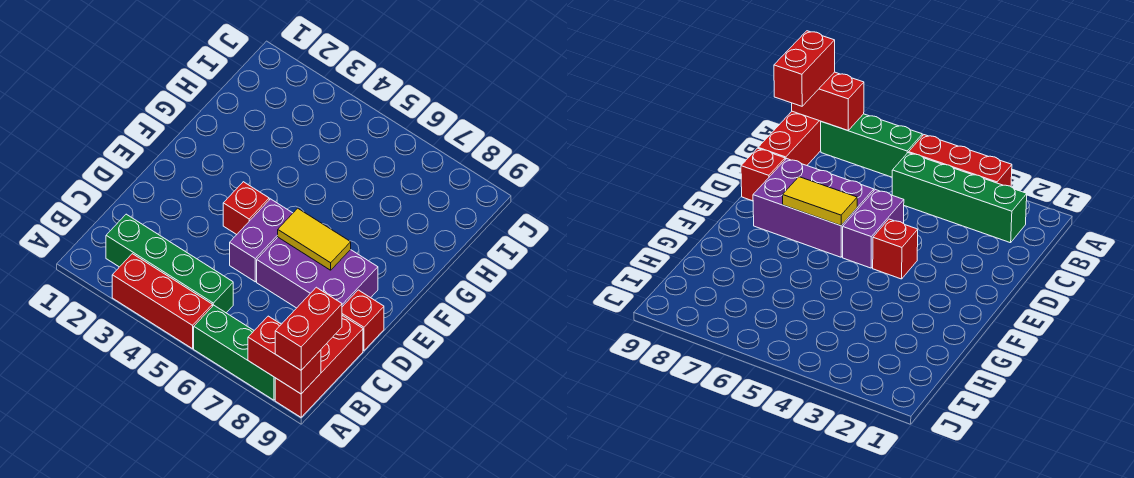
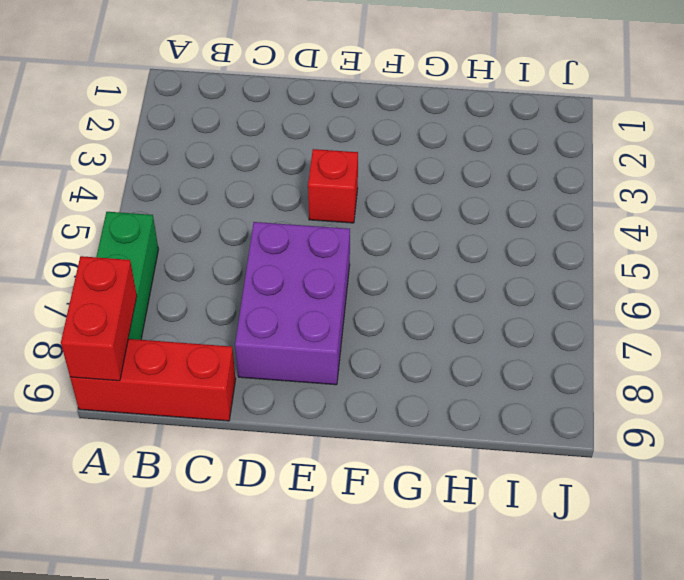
none -> red brick A3:A5 level 1
none -> green brick B2:B5 level 1

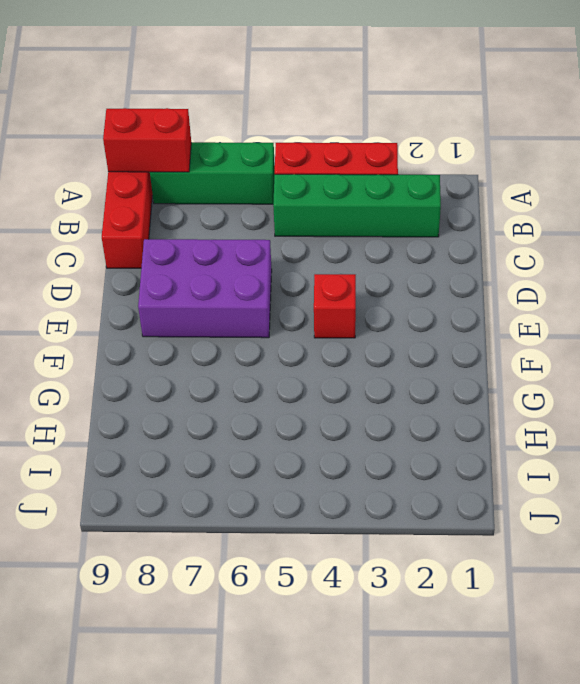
none -> purple brick D5:E5 level 1
none -> red brick D9 level 1

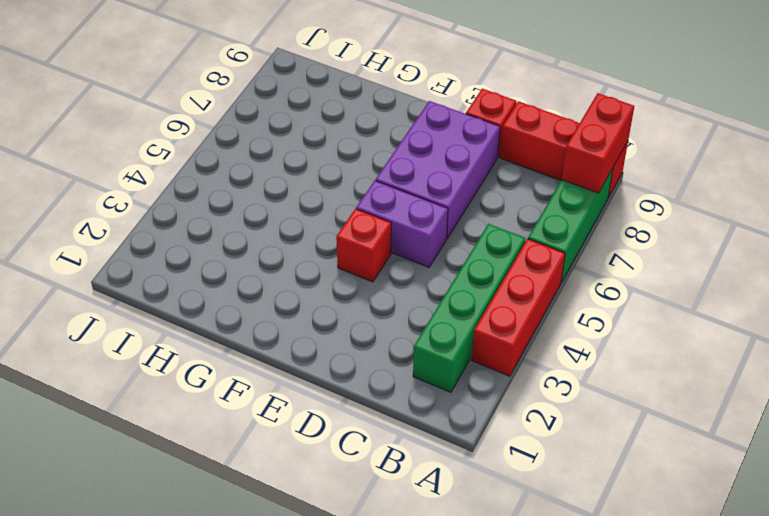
none -> yellow tile E6:E7 level 2
none -> red brick A9:B9 level 3

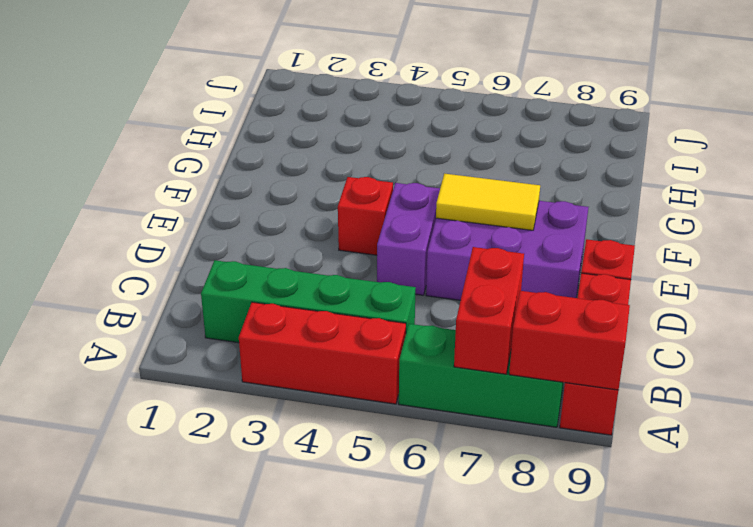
red brick A7:B7 level 2 -> red brick A9:B9 level 3

